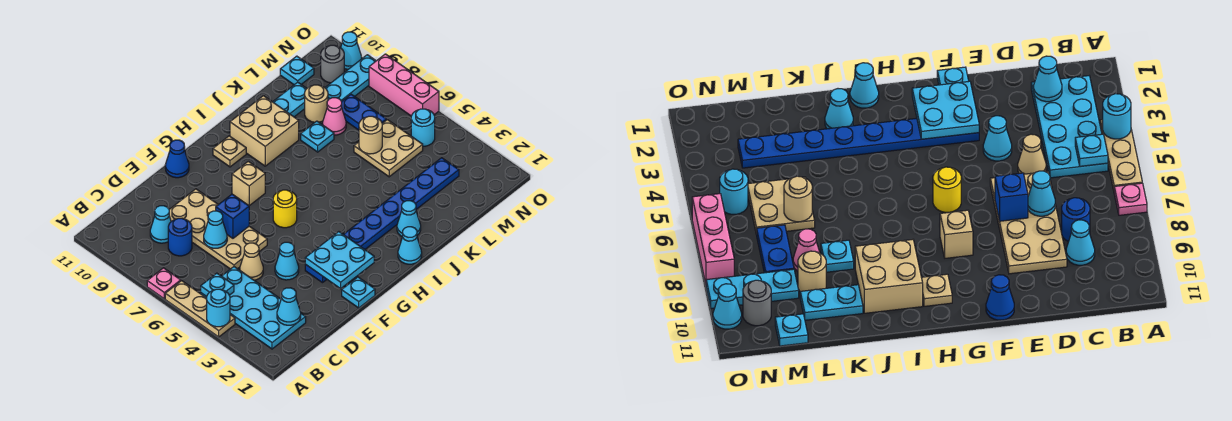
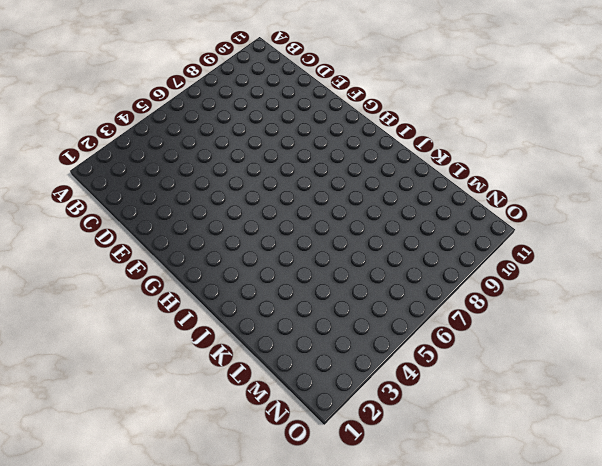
none -> tan plate A4:A6 level 1
none -> pink plate A7 level 1
none -> cyan plate B2:C5 level 1
none -> blue round brick C8 level 1

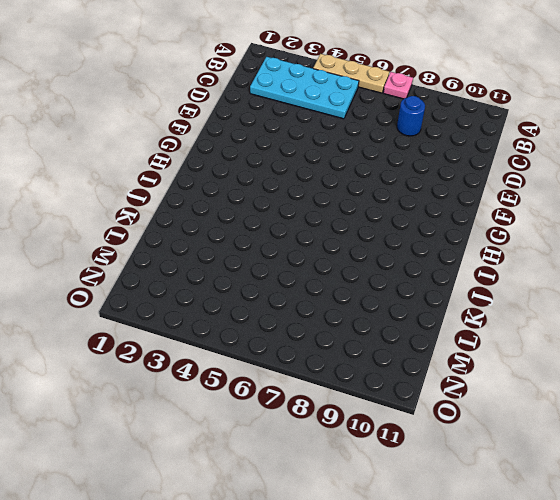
none -> cyan cone C9 level 1
none -> tan cone D5 level 1
none -> tan plate D6:E9 level 1
none -> cyan cone E4 level 1

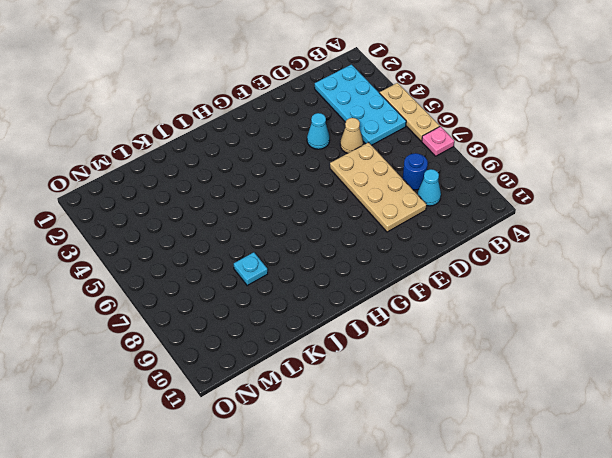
none -> cyan plate F1 level 1
none -> blue plate F3:M3 level 1
none -> blue cone F11 level 1
none -> yellow round brick G6 level 1

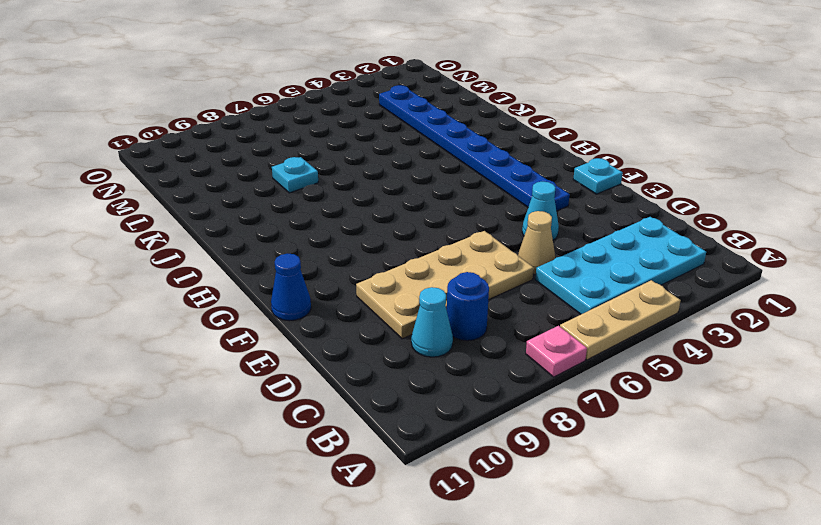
none -> yellow round brick G6 level 1
none -> tan brick G8 level 1
none -> tan plate H10 level 1
none -> cyan cone I1 level 1

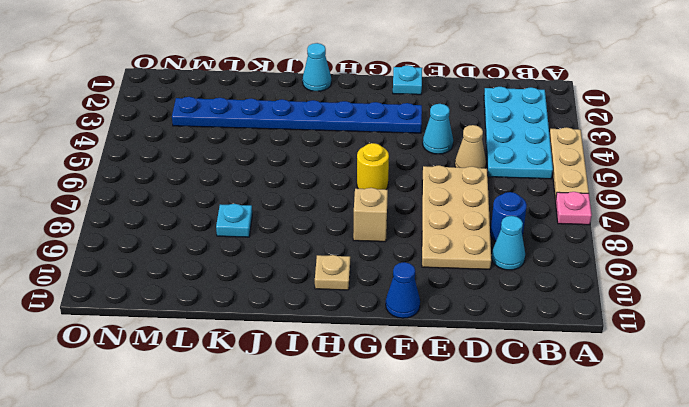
none -> tan brick I9:J10 level 1
none -> cyan cone J2 level 1
none -> cyan plate K10:L10 level 1
none -> tan plate L5:M6 level 1

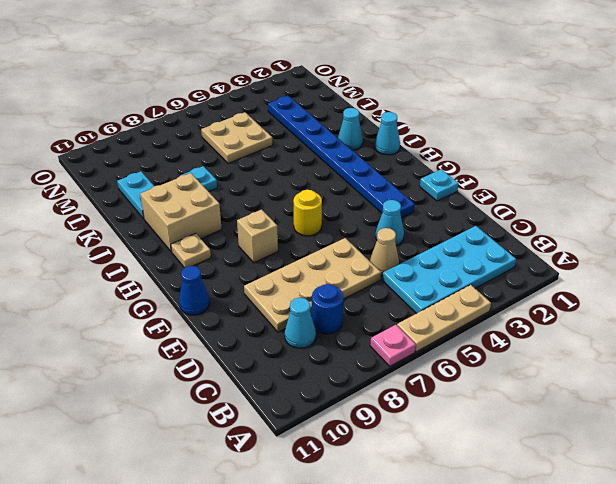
none -> pink cone L8 level 1
none -> tan round brick L9 level 1
none -> blue plate M7:M8 level 1
none -> cyan plate M9:O9 level 1

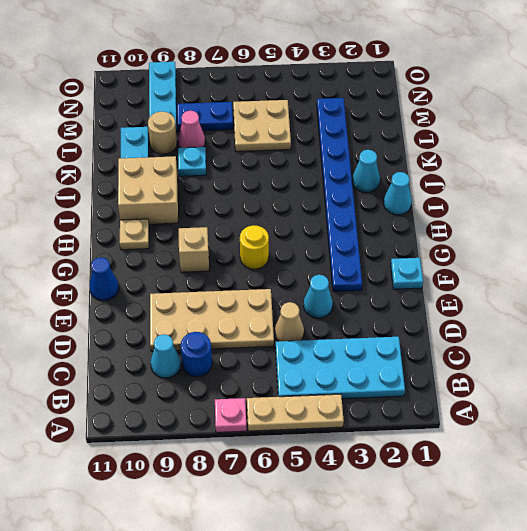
none -> cyan plate M11 level 1
none -> cyan round brick N5 level 1
none -> grey round brick N10 level 1
none -> pink brick O6:O8 level 1

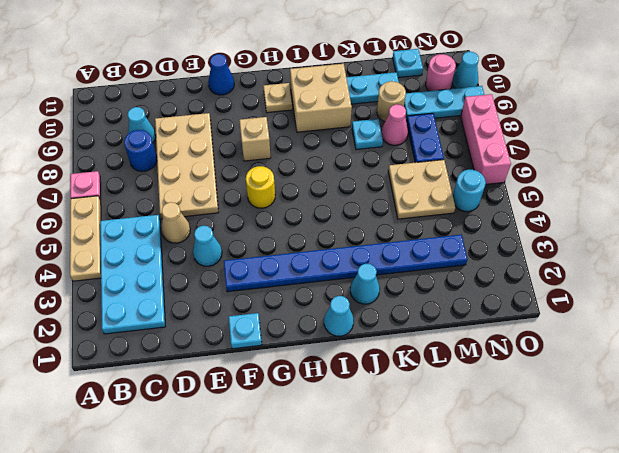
pink round brick N10 level 1 -> grey round brick N10 level 1
none -> cyan round brick A4 level 2
none -> cyan plate B5 level 2
none -> cyan cone C2 level 2
none -> cyan cone D7 level 2

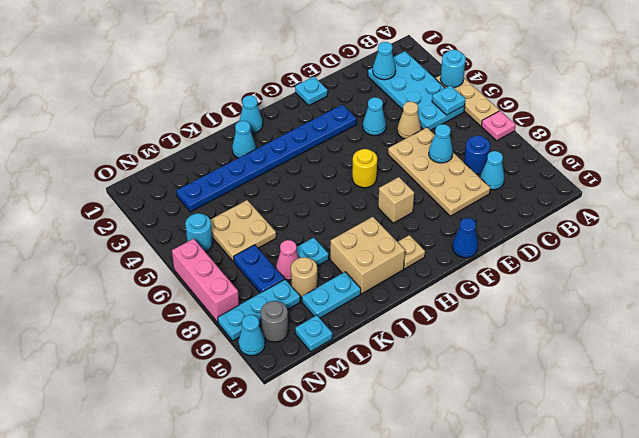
none -> blue brick E7 level 2
none -> cyan plate F2:G3 level 2
none -> tan round brick L6 level 2

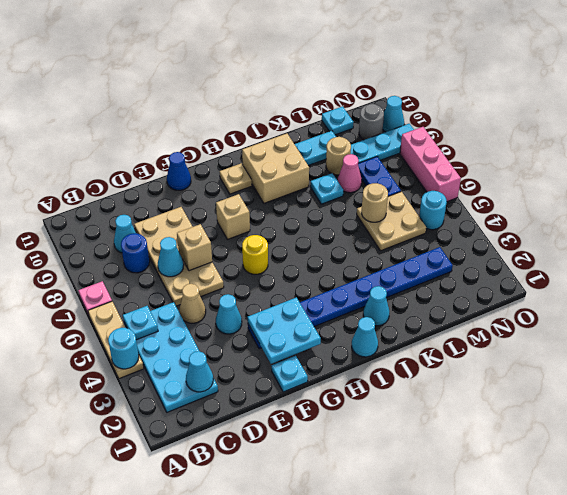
tan brick E7 level 2 -> blue brick E7 level 2

